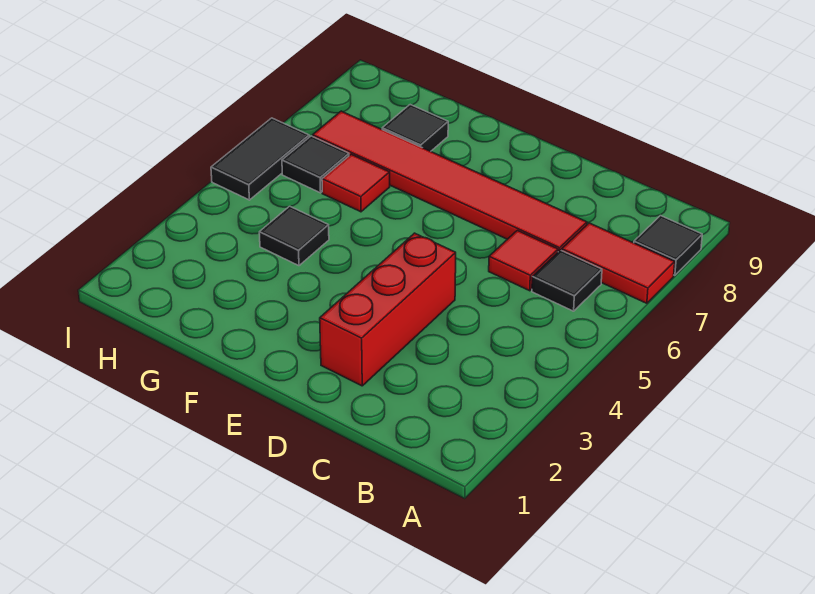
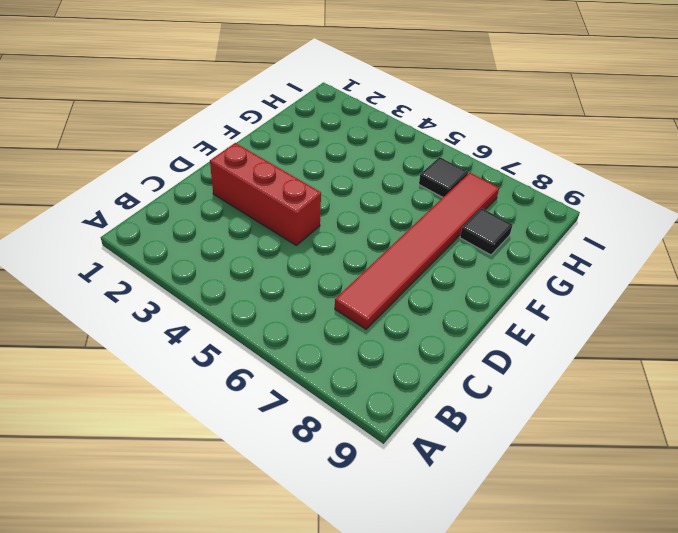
none -> red tile A7:B7 level 1
none -> black tile A8 level 1

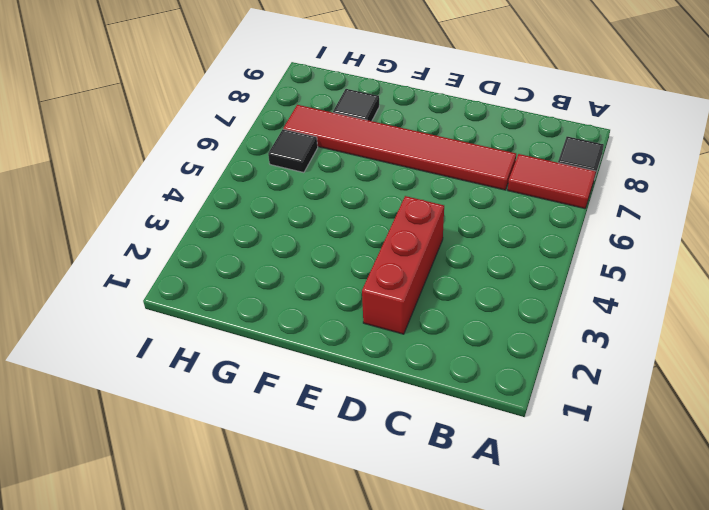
none -> black tile B6 level 1
none -> red tile C6 level 1

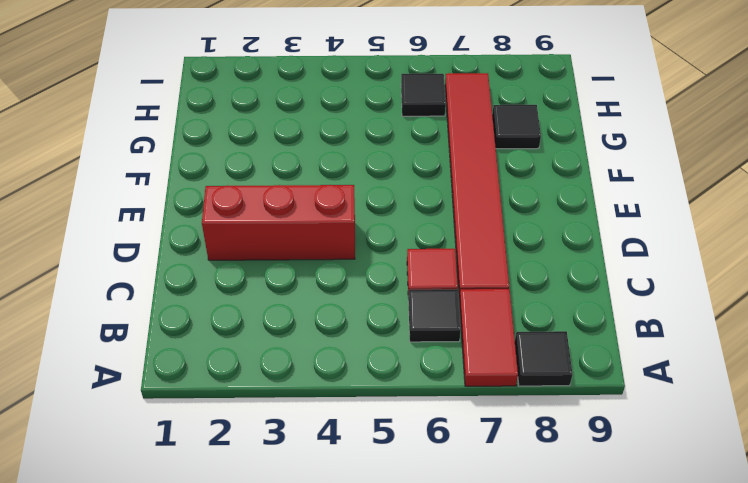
none -> black tile G4 level 1
none -> red tile G6 level 1

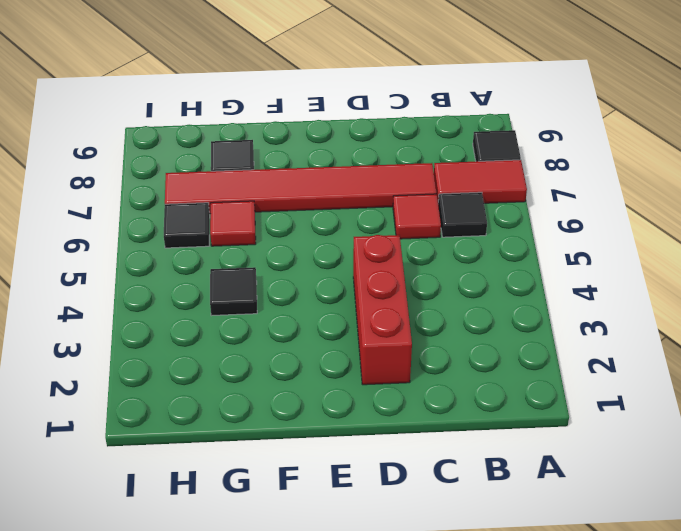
none -> black tile I5:I6 level 1

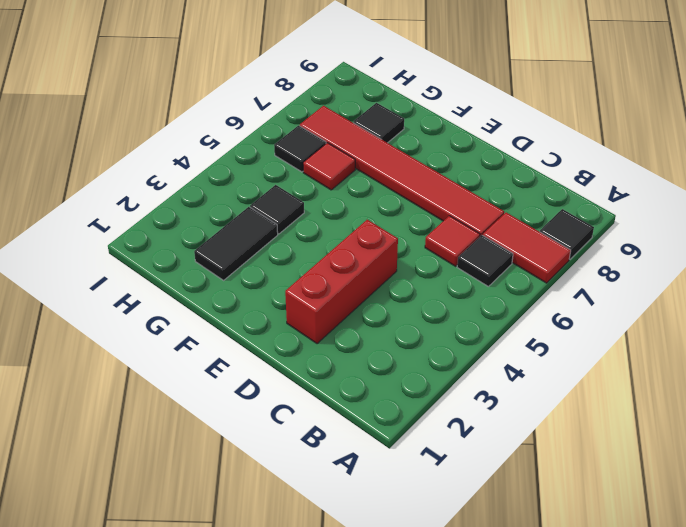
black tile G2:G3 level 1 -> black tile I5:I6 level 1

